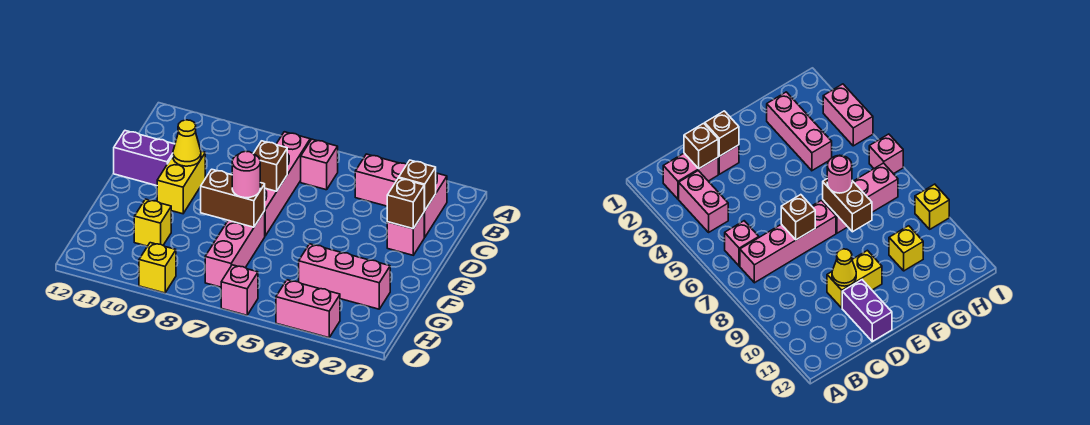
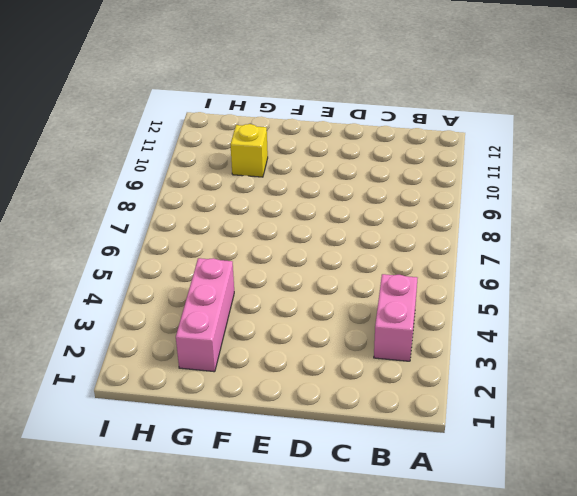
none -> pink brick B2:C2 level 1
none -> pink brick B6 level 1
none -> pink brick B7:E7 level 1

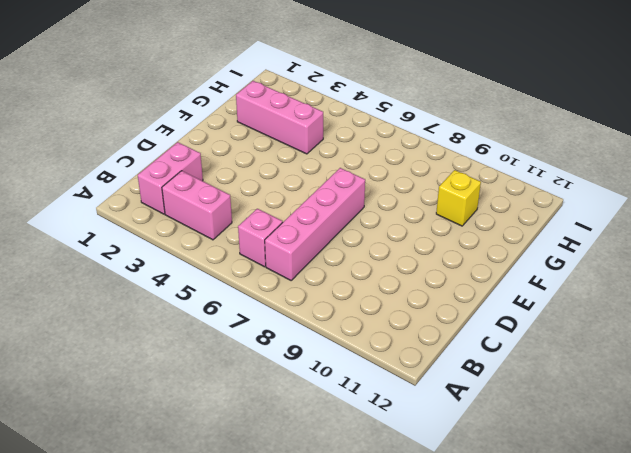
none -> pink brick D2 level 1
none -> yellow brick D10:E10 level 1
none -> purple brick D11:D12 level 1

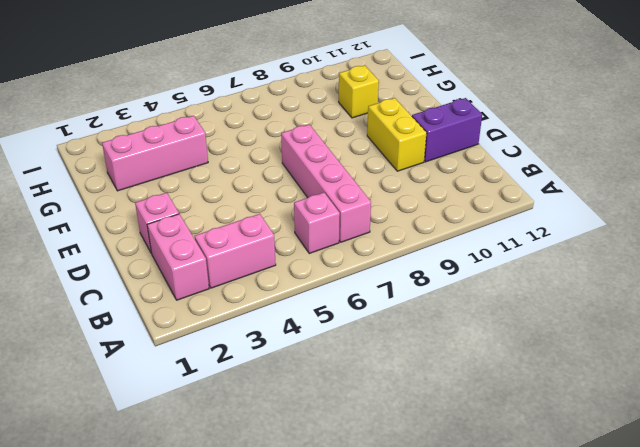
none -> pink brick F7:H7 level 1
none -> pink brick I3:I4 level 1
none -> pink brick I6 level 1

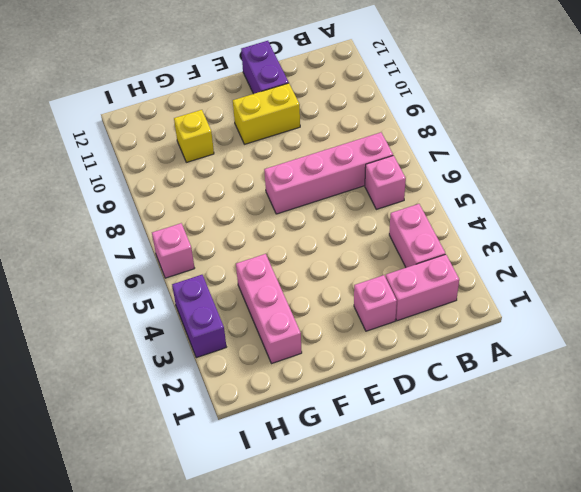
purple brick I3:I4 level 1 -> pink brick I3:I4 level 1
none -> pink brick F7:H7 level 1
none -> yellow brick I9 level 1
none -> brown brick C2 level 2

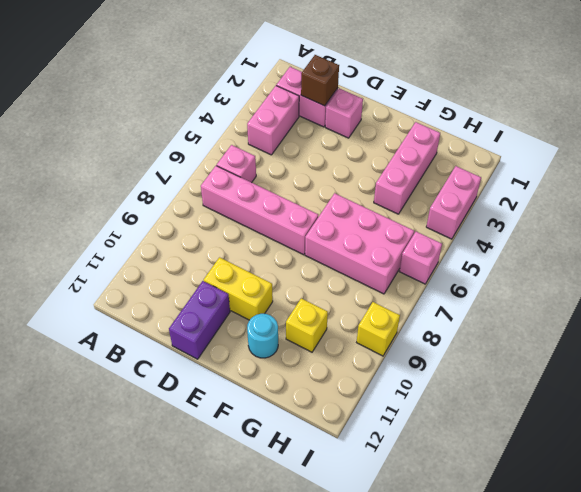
pink brick F6:H7 level 1 -> pink brick F7:H7 level 1
cyan round brick F11 level 1 -> none
none -> brown brick D2 level 2
none -> brown brick D7 level 2
none -> yellow cone D10 level 2

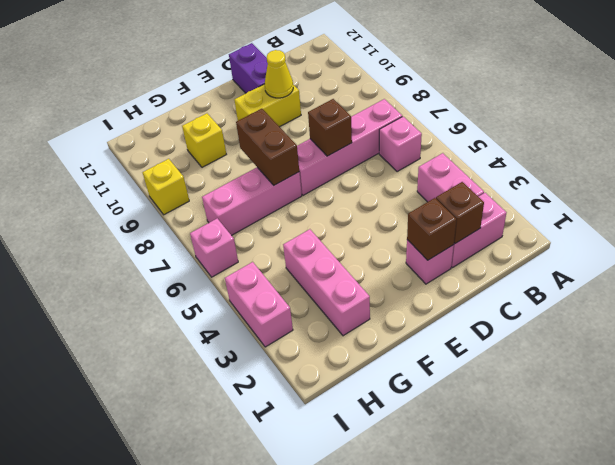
none -> pink round brick F7 level 3

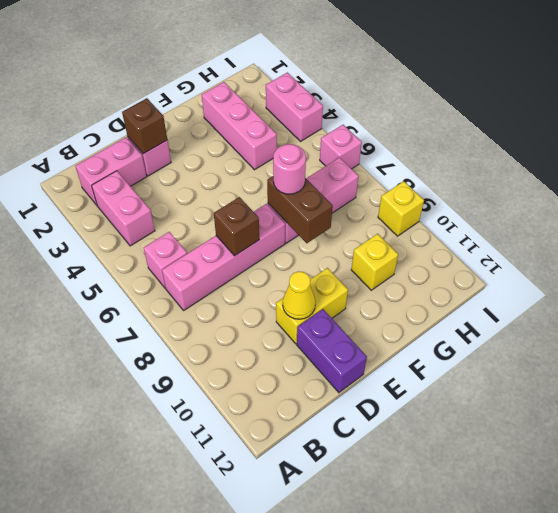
none -> brown brick C2 level 2

